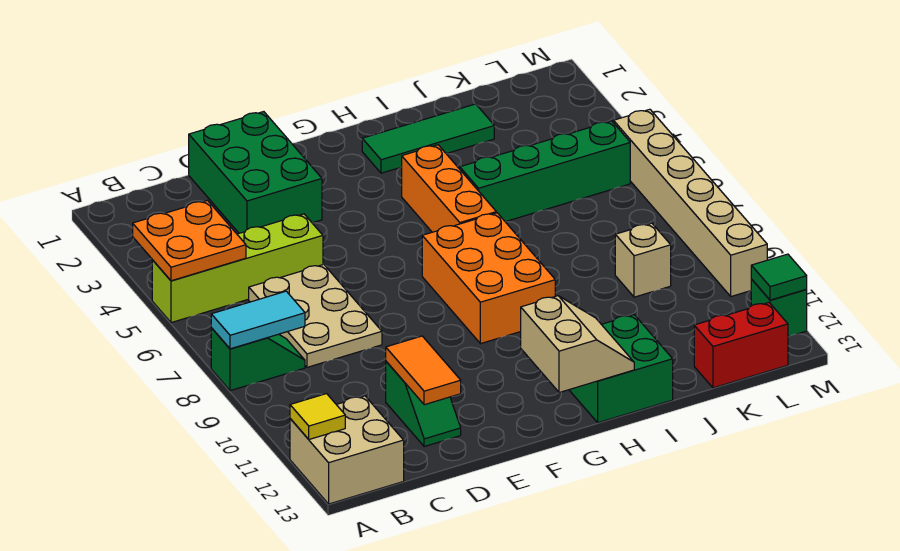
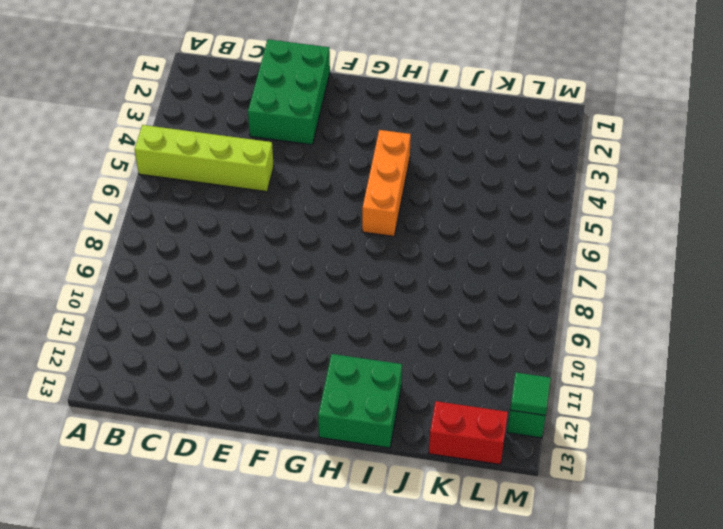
none -> green slope A8:B8 level 1 top A
none -> tan brick A12:B13 level 1
none -> tan plate C6:D8 level 1

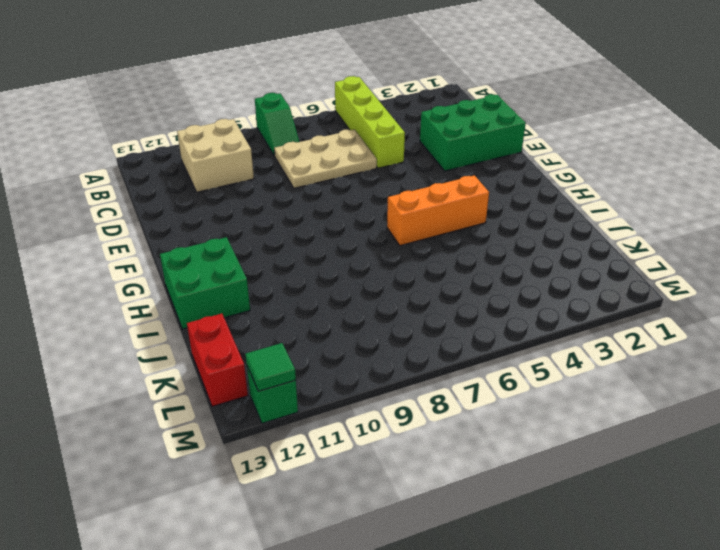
tan brick B10:C11 level 1 -> tan brick A12:B13 level 1
none -> green slope D11:D12 level 1 top 11
none -> orange brick G7:H9 level 1
none -> green tile H2:J2 level 1

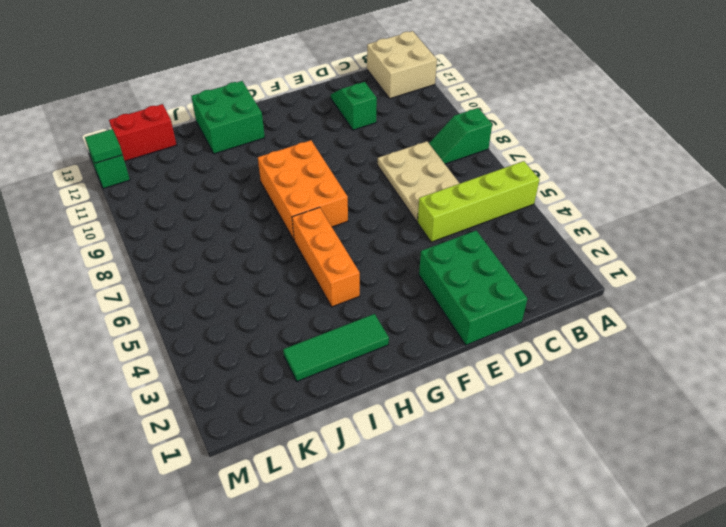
none -> green brick I5:L5 level 1
none -> tan brick K9 level 1
none -> tan brick M5:M10 level 1

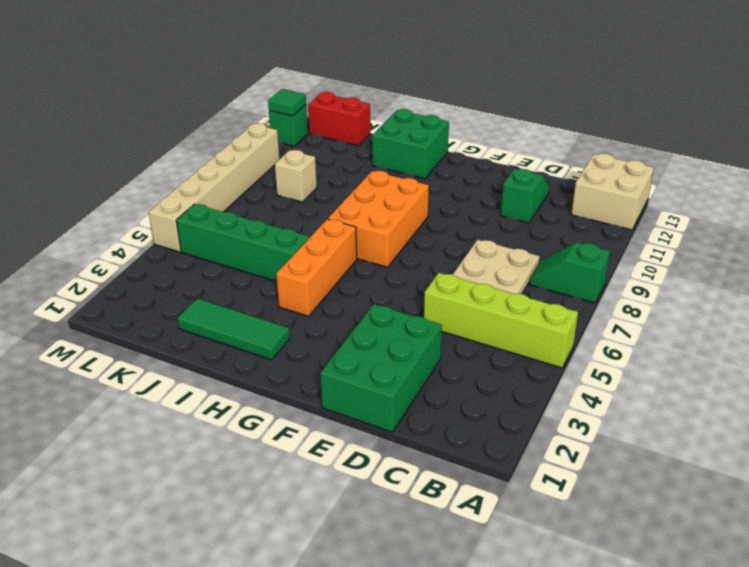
none -> orange plate A4:B5 level 2
none -> cyan tile A8:B8 level 2
none -> yellow tile A12 level 2

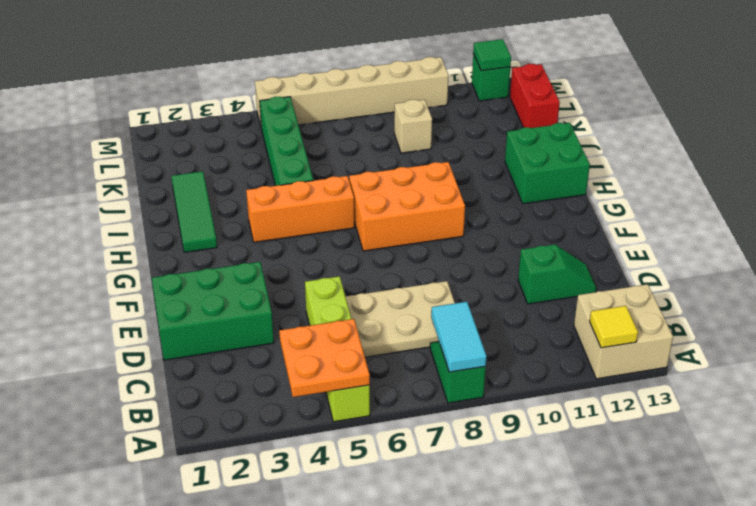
none -> orange tile D11:D12 level 2
none -> tan slope G12:H13 level 2 top G

